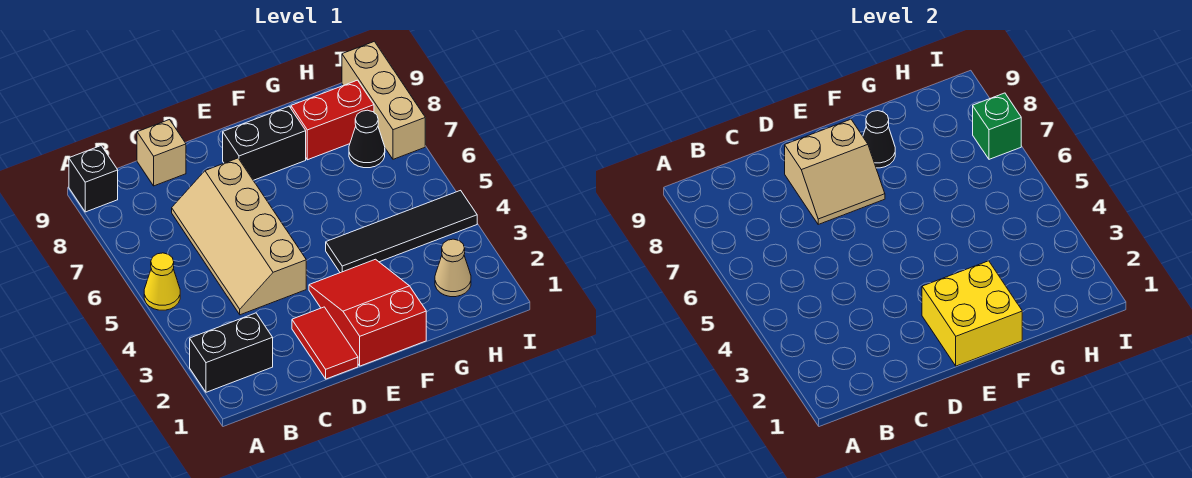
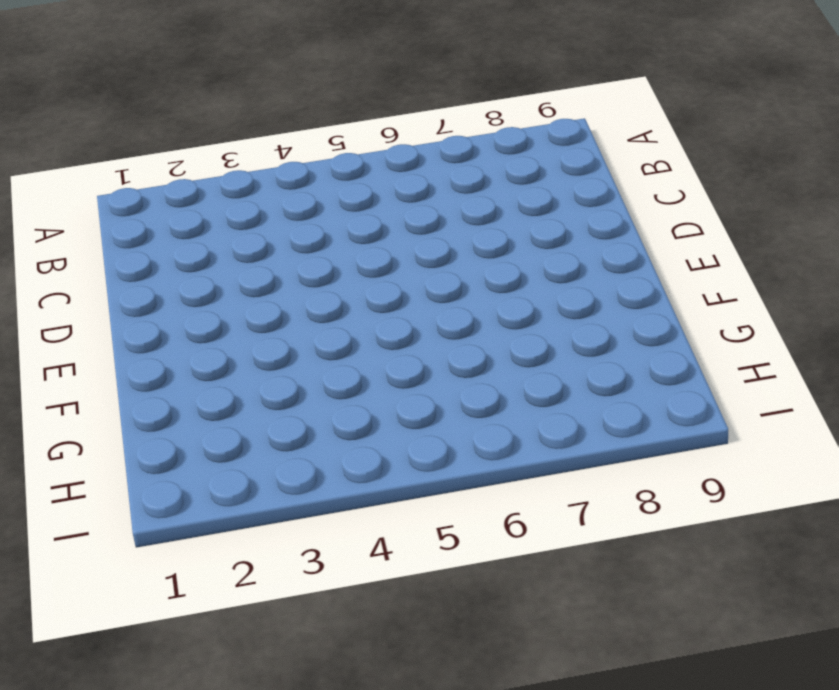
none -> black brick A2:B2 level 1
none -> yellow cone A5 level 1
none -> black brick A9 level 1

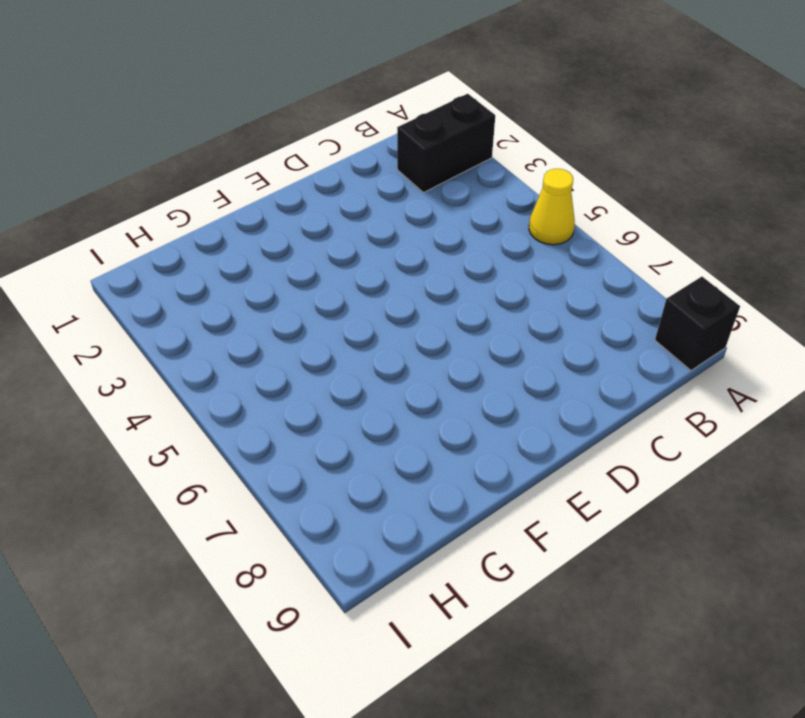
none -> tan slope C4:D7 level 1 top D
none -> tan brick C9 level 1
none -> red tile D1:D2 level 1

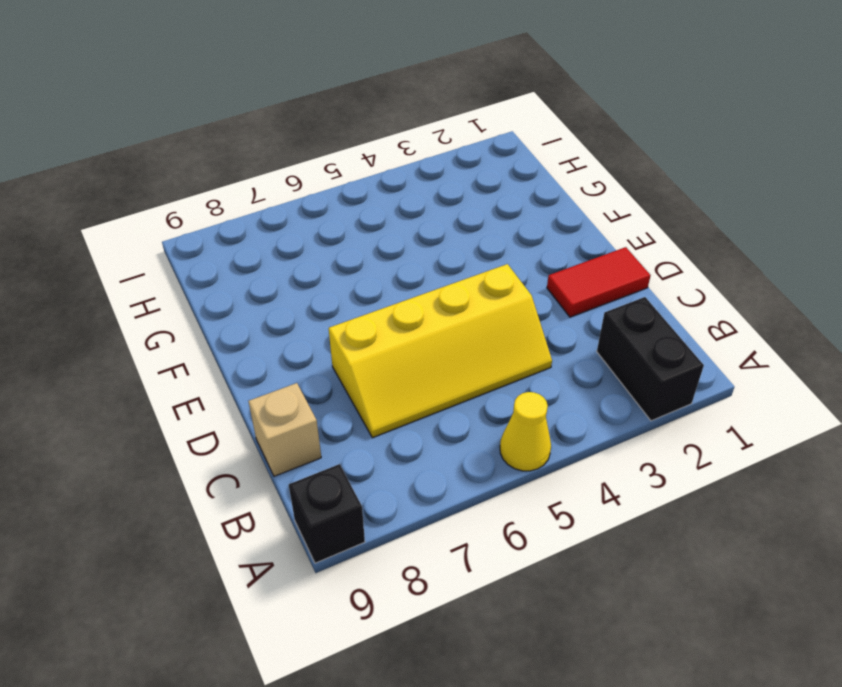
yellow slope C4:D7 level 1 top D -> tan slope C4:D7 level 1 top D
none -> red slope E1:F3 level 1 top 1
none -> black brick E8:F8 level 1
none -> black tile F4:I4 level 1

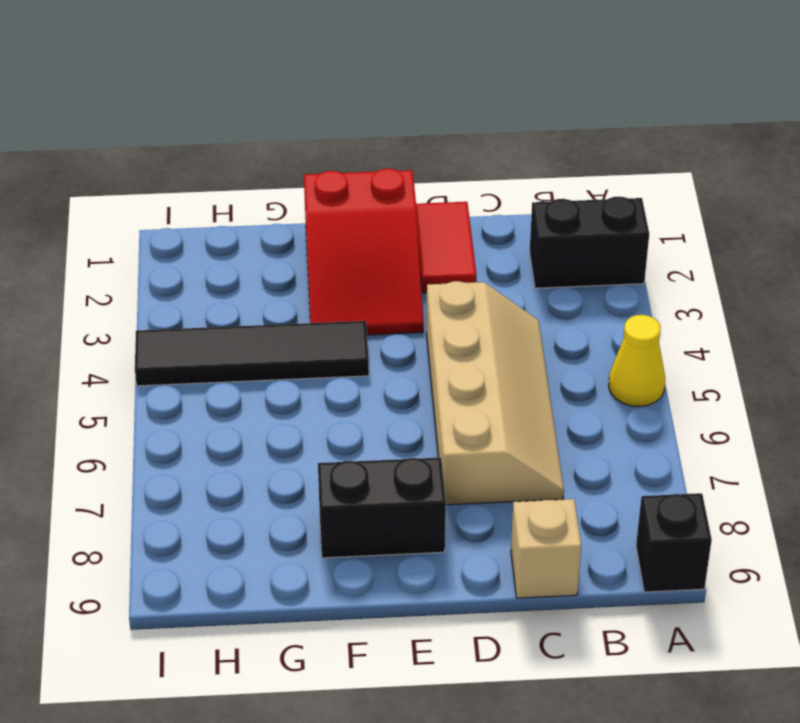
none -> red brick G8:H8 level 1
none -> tan cone H2 level 1
none -> black cone H7 level 1

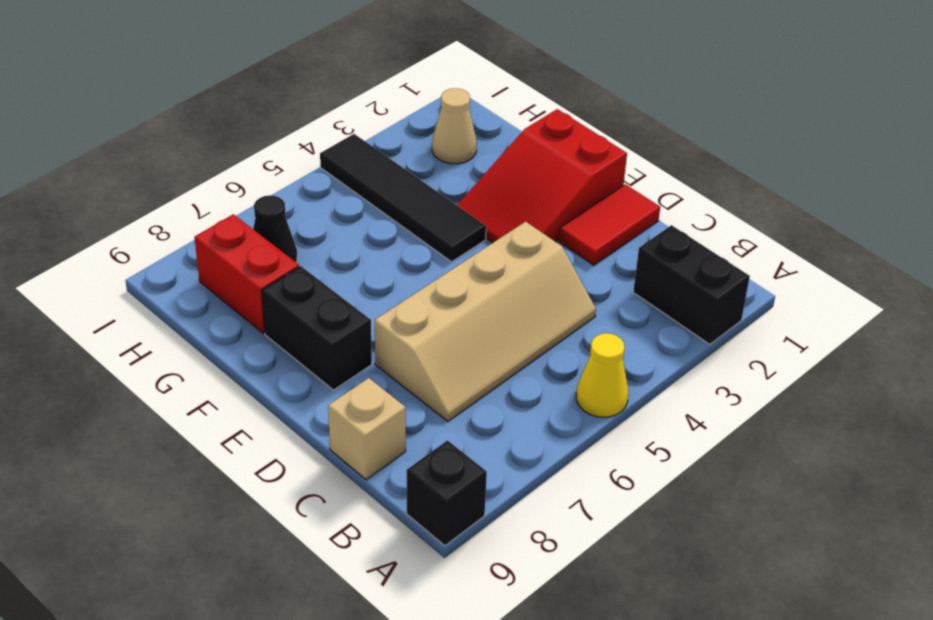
none -> tan brick I7:I9 level 1
none -> tan slope D7:E8 level 2 top 8
none -> yellow brick E1:F2 level 2

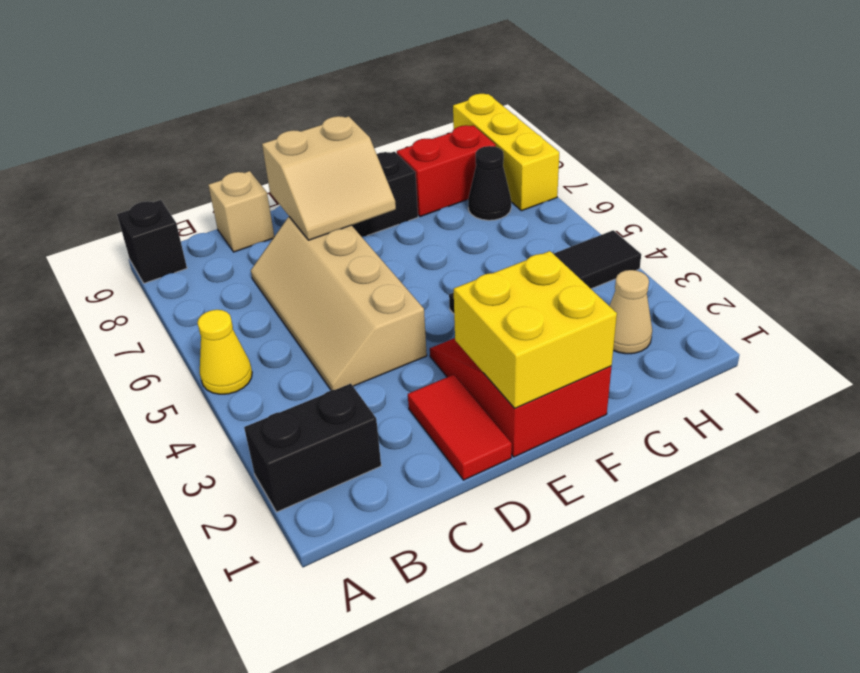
yellow brick I7:I9 level 1 -> tan brick I7:I9 level 1
none -> black cone F8 level 2
none -> green brick I7 level 2

